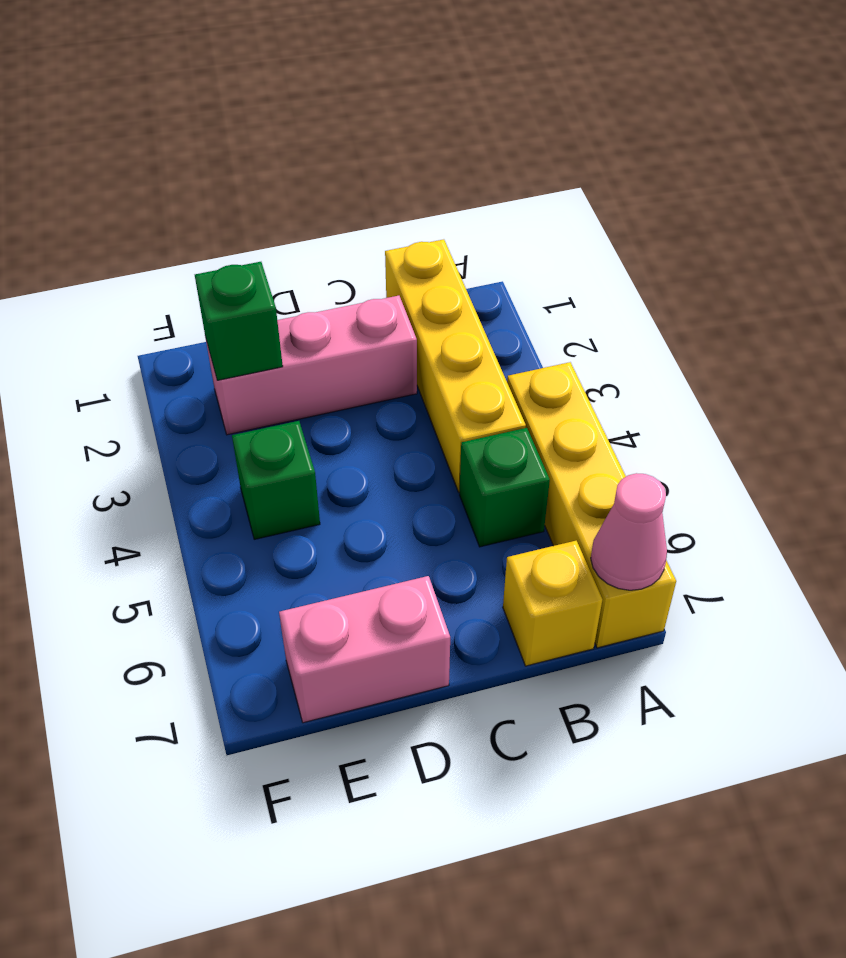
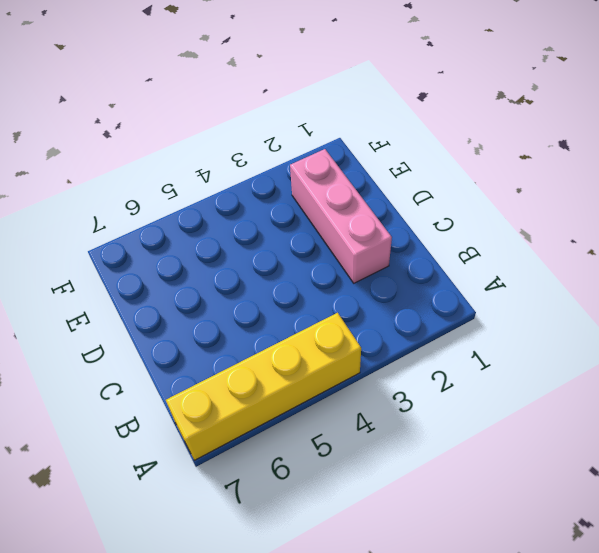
none -> yellow brick B1:B4 level 1
none -> green brick B5 level 1

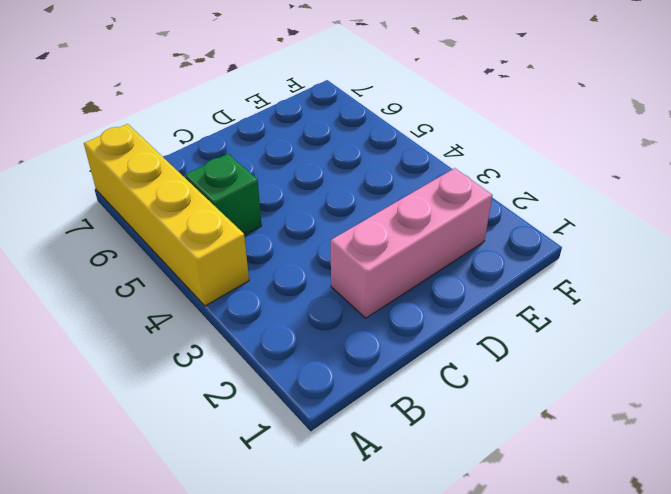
none -> yellow brick B1:B4 level 1
none -> yellow brick B7 level 1

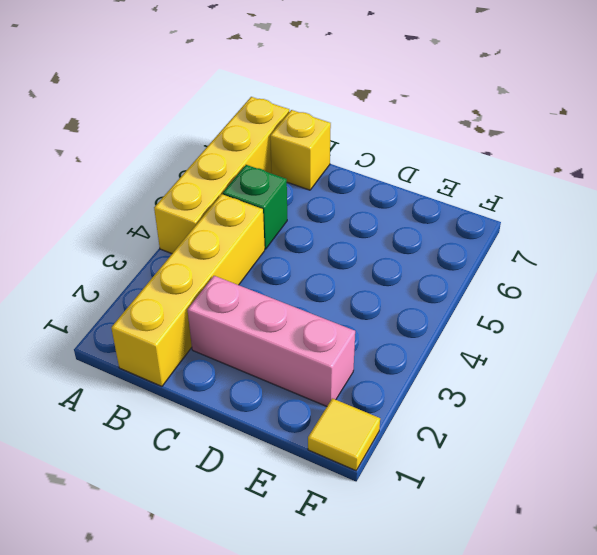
yellow tile F1 level 1 -> none
none -> pink brick D7:E7 level 1
none -> green brick E4 level 1

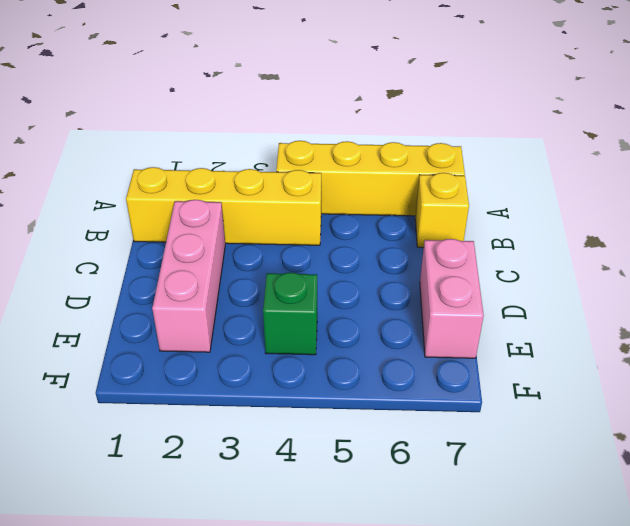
none -> green brick B5 level 1
none -> pink cone A7 level 2

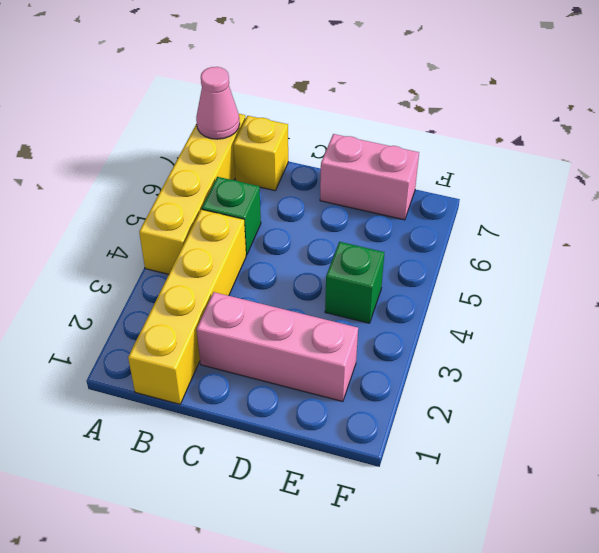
none -> green brick E2 level 2

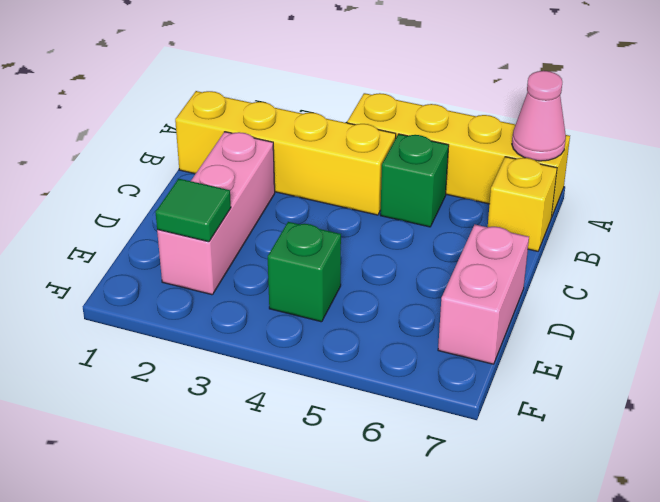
green tile E2 level 2 -> green brick E2 level 2

